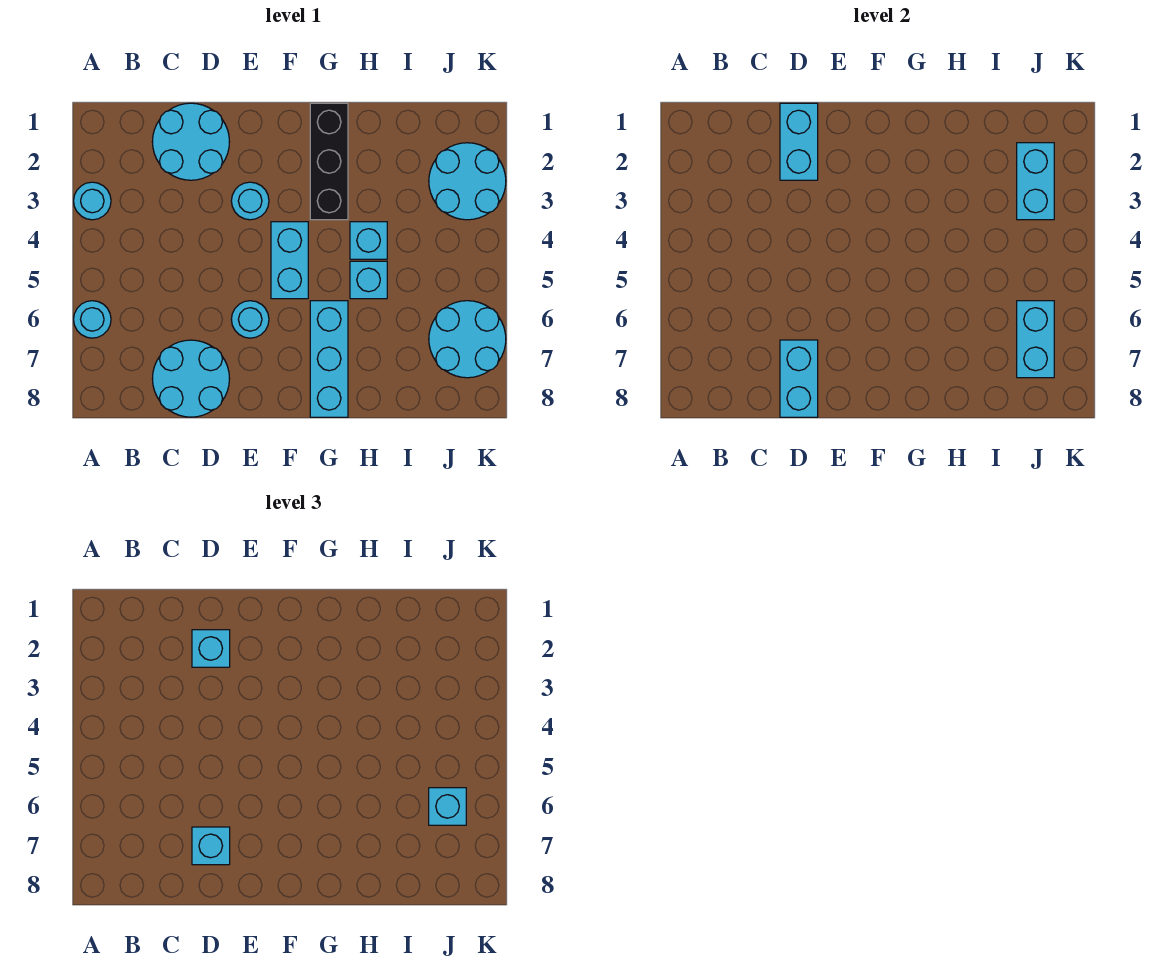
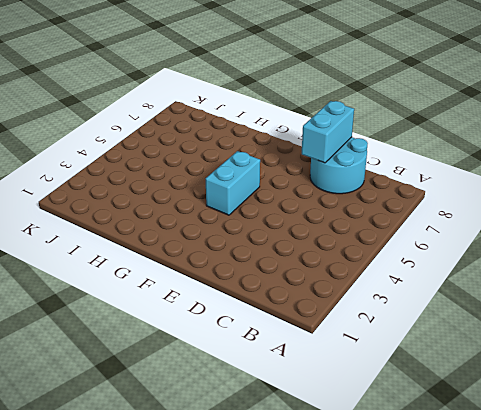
none -> cyan round brick A3 level 1
none -> cyan round brick A6 level 1
none -> cyan round brick C1:D2 level 1

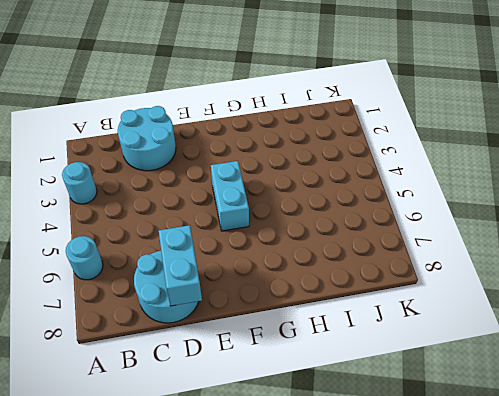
none -> cyan round brick E3 level 1
none -> cyan round brick E6 level 1
none -> black brick G1:G3 level 1

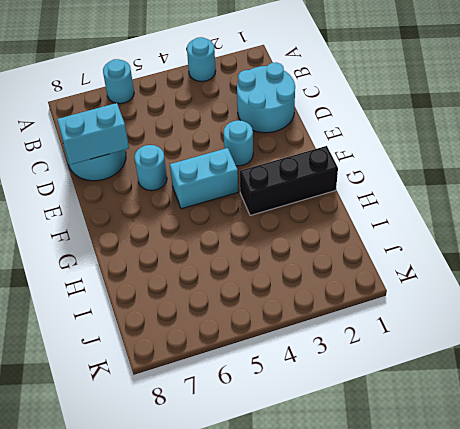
none -> cyan brick G6:G8 level 1
none -> cyan brick H4 level 1
none -> cyan brick H5 level 1

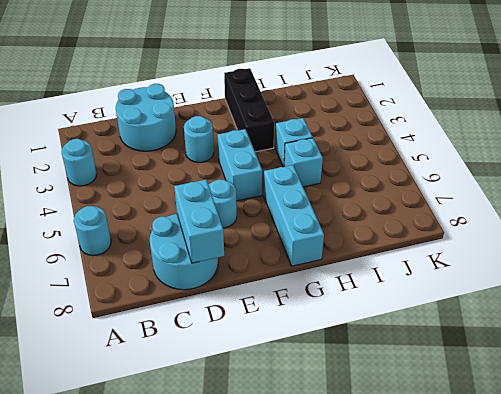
none -> cyan round brick J2:K3 level 1
none -> cyan round brick J6:K7 level 1
none -> cyan brick D1:D2 level 2

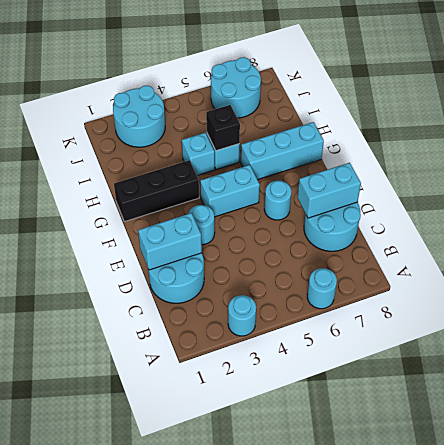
black brick H5 level 2 -> none
none -> cyan brick J2:J3 level 2
none -> cyan brick J6:J7 level 2
none -> cyan brick D2 level 3

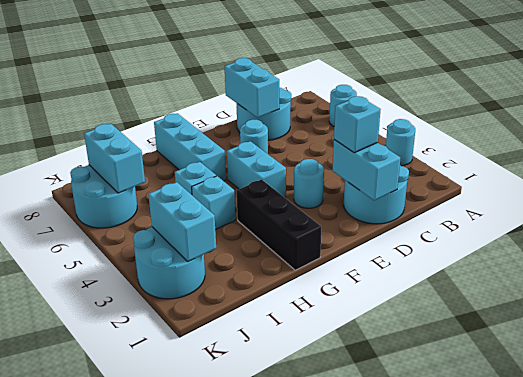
none -> cyan brick D7 level 3
none -> cyan brick J6 level 3

